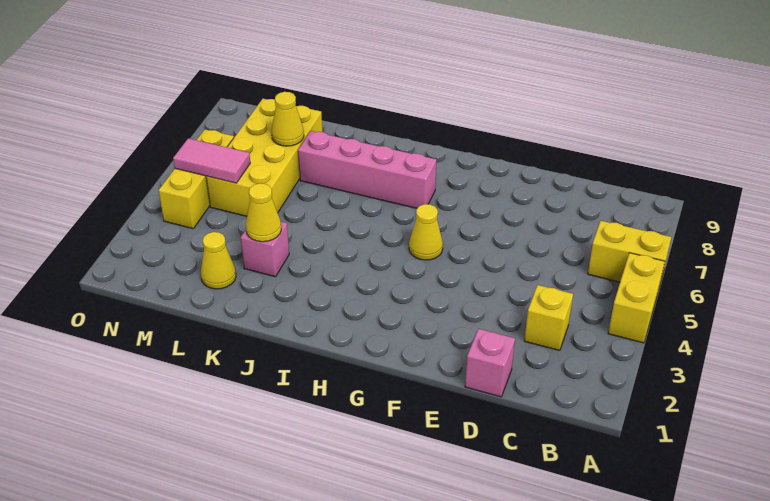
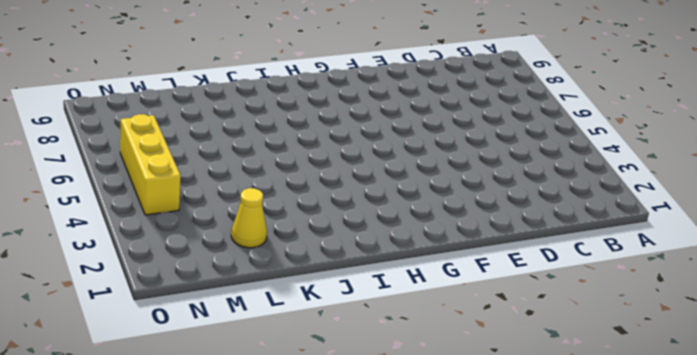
none -> yellow brick A4:A5 level 1
none -> yellow brick A6:B6 level 1
none -> yellow brick C3 level 1

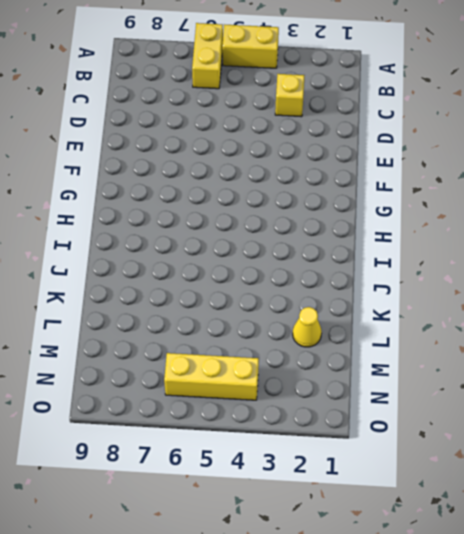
none -> pink brick D1 level 1
none -> yellow cone G5 level 1
none -> pink brick H7:K7 level 1

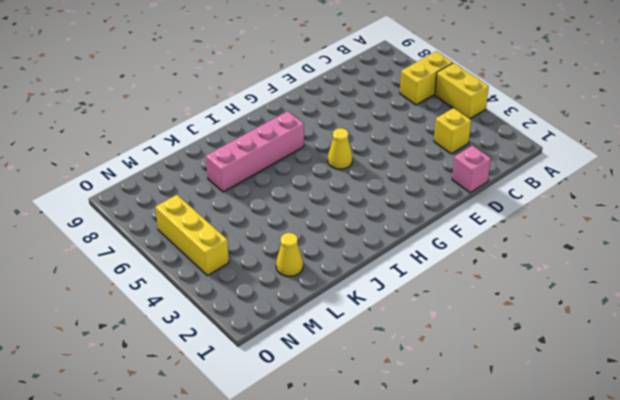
none -> pink brick K3 level 1
none -> yellow brick L5:M8 level 1
none -> yellow cone K3 level 2

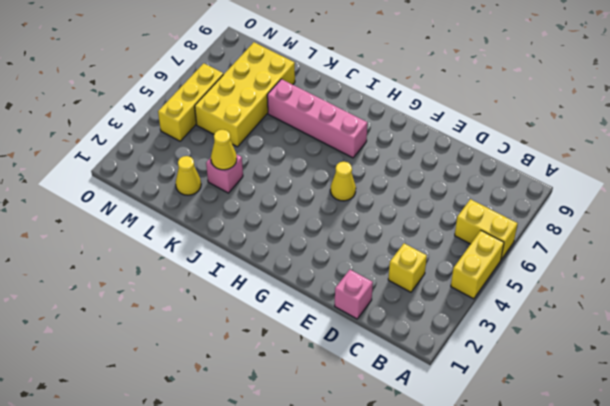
none -> yellow cone L7 level 2
none -> pink tile M5:N5 level 2

